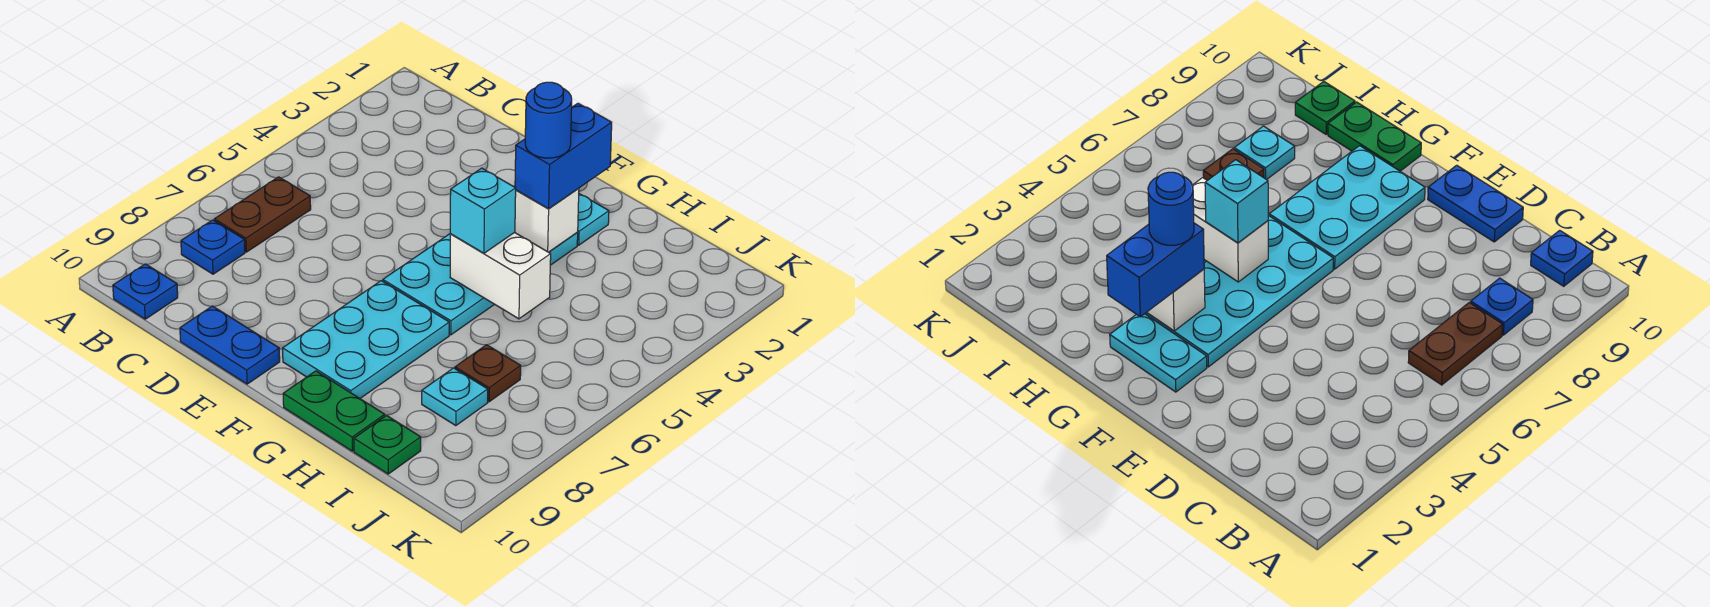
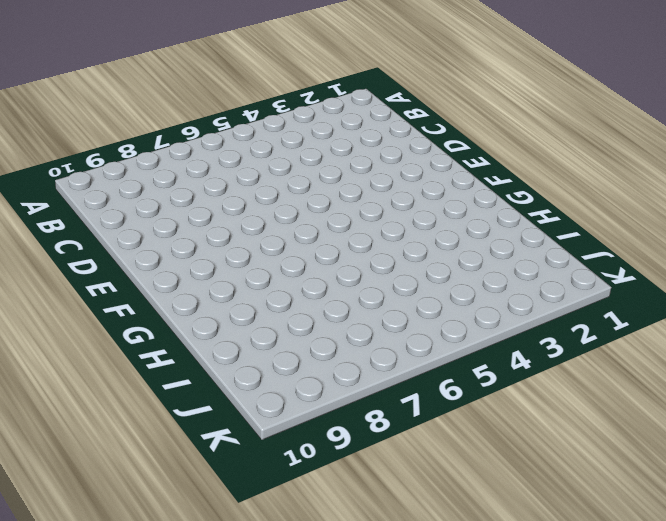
none -> brown plate B6:B7 level 1
none -> blue plate B8 level 1
none -> blue plate B10 level 1

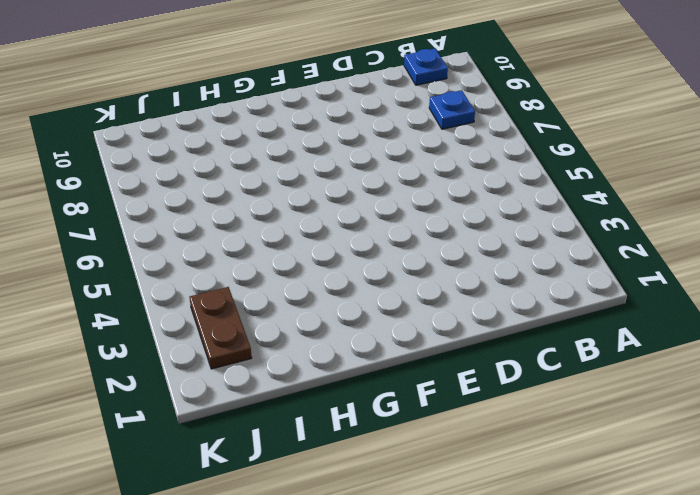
brown plate J2:J3 level 1 -> brown plate B6:B7 level 1
none -> blue plate D10:E10 level 1
none -> cyan plate F2:G2 level 1
none -> cyan plate F3:G6 level 1

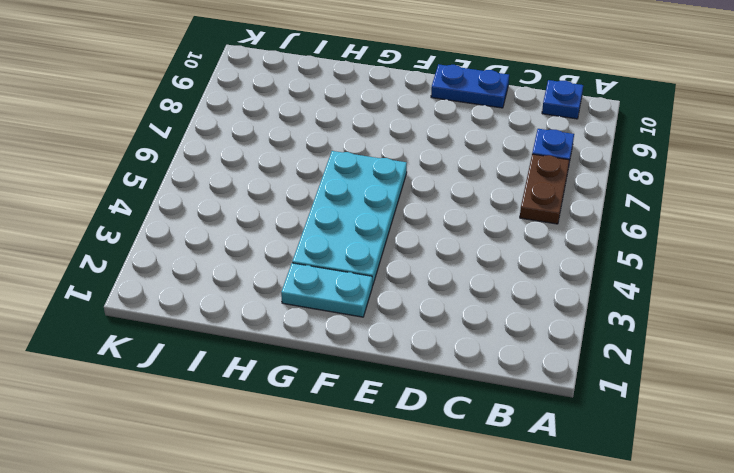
none -> cyan plate F7:G9 level 1
none -> green plate G10:H10 level 1
none -> brown plate I7 level 1

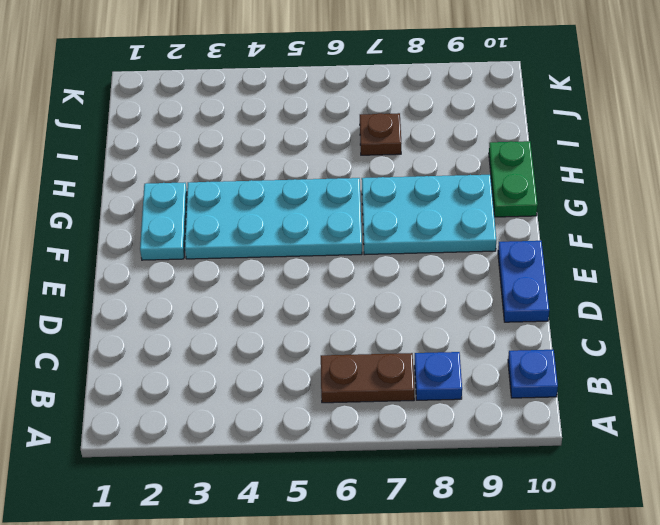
none -> cyan plate I8 level 1
none -> green plate I10 level 1
none -> white brick G3 level 2

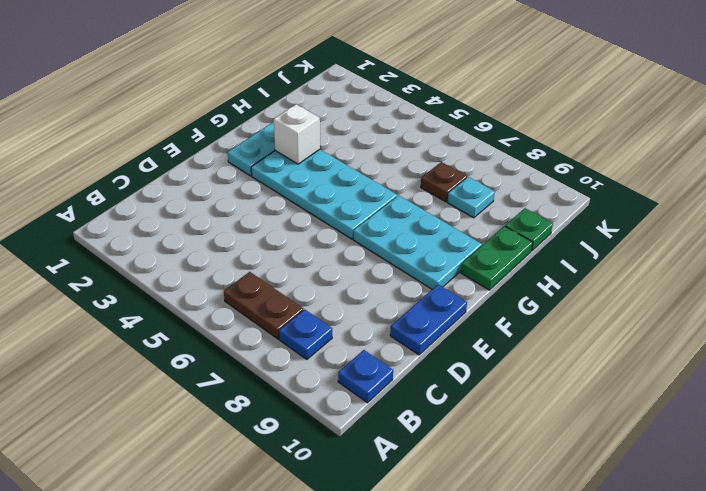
none -> white brick G5:H5 level 2
none -> blue brick G2:G3 level 3
none -> cyan brick G5 level 3

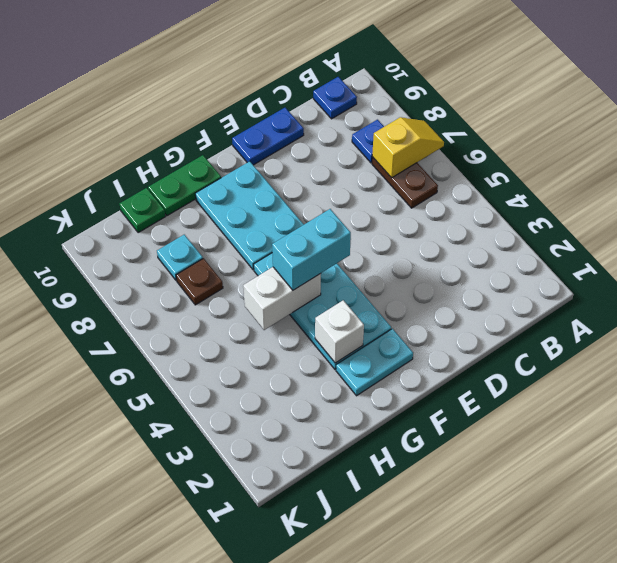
yellow slope A7:B7 level 2 top B -> none
cyan brick F5:G5 level 3 -> cyan brick G5 level 3
none -> blue brick G2:G3 level 3
none -> blue round brick G3 level 4

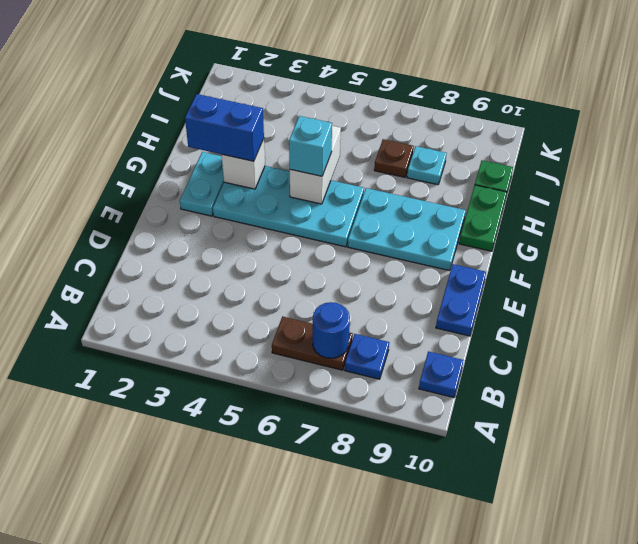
blue round brick B7 level 2 -> blue round brick G3 level 4

